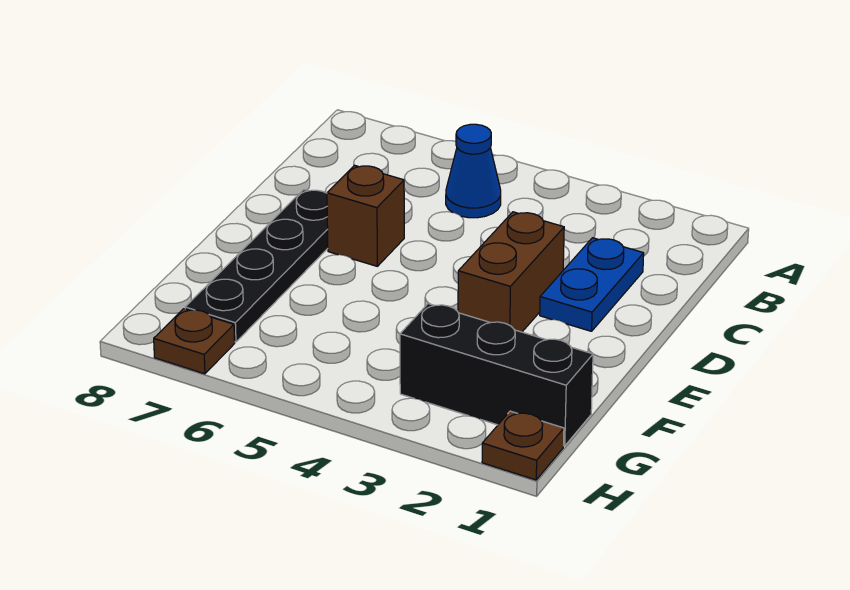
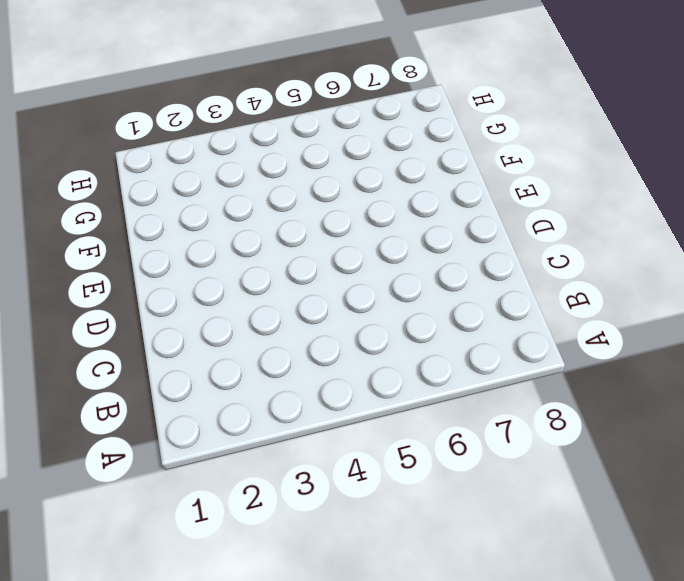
none -> blue cone B5 level 1
none -> blue plate C2:D2 level 1

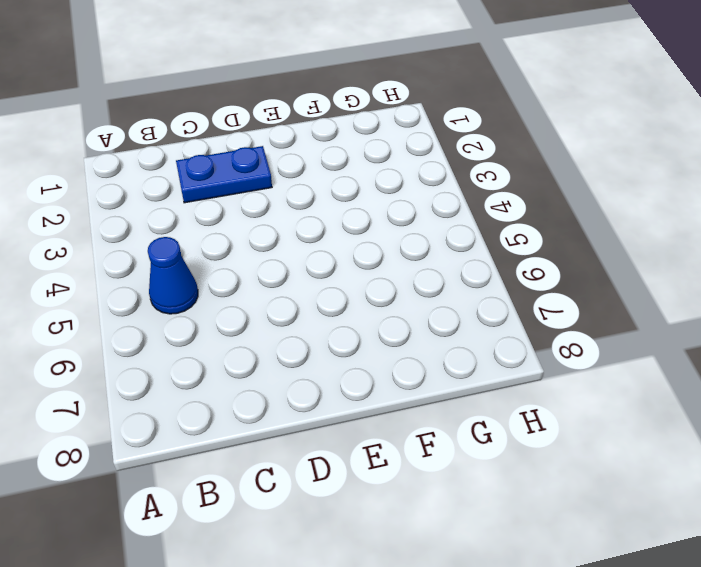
none -> brown brick D3:E3 level 1
none -> brown brick D6 level 1

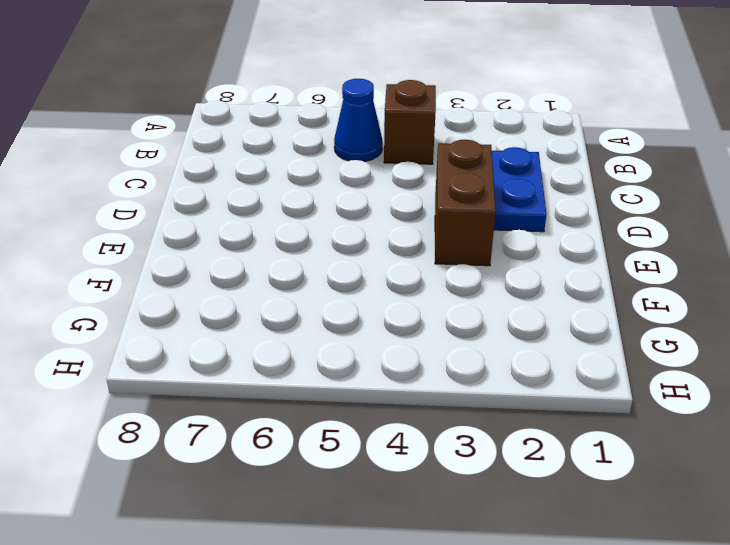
brown brick B4 level 1 -> brown brick D6 level 1
none -> black plate D7:G7 level 1
none -> black brick G1:G3 level 1

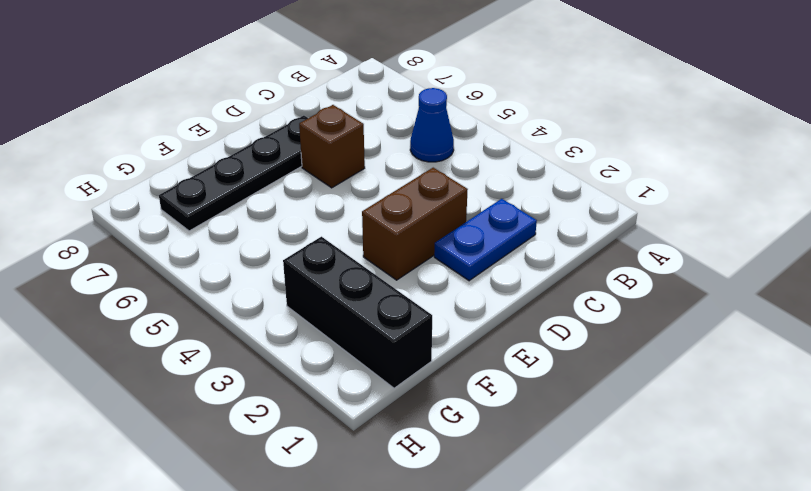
none -> brown plate H1 level 1
none -> brown plate H7 level 1

